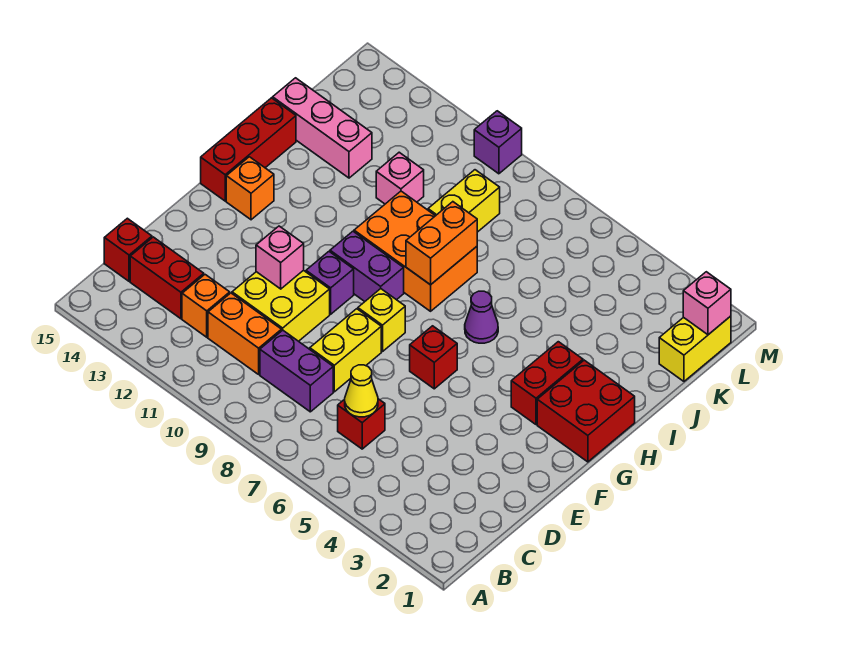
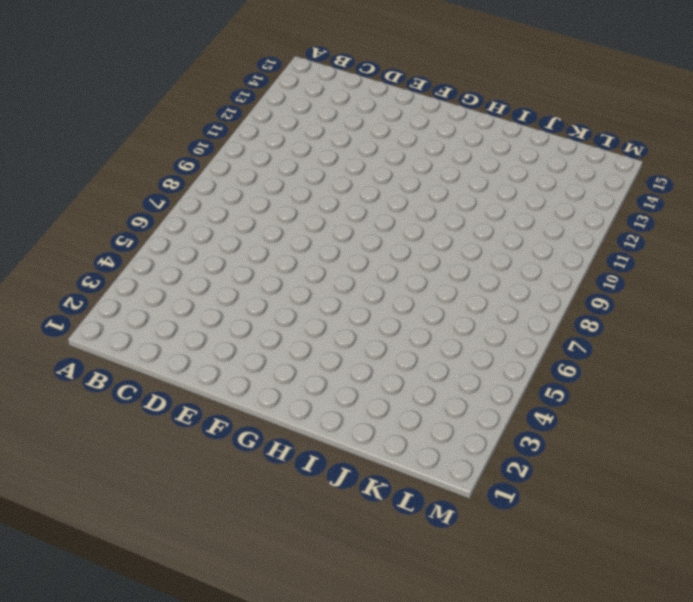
none -> red brick C6 level 1
none -> purple brick C8:C9 level 1
none -> orange brick C10:C11 level 1

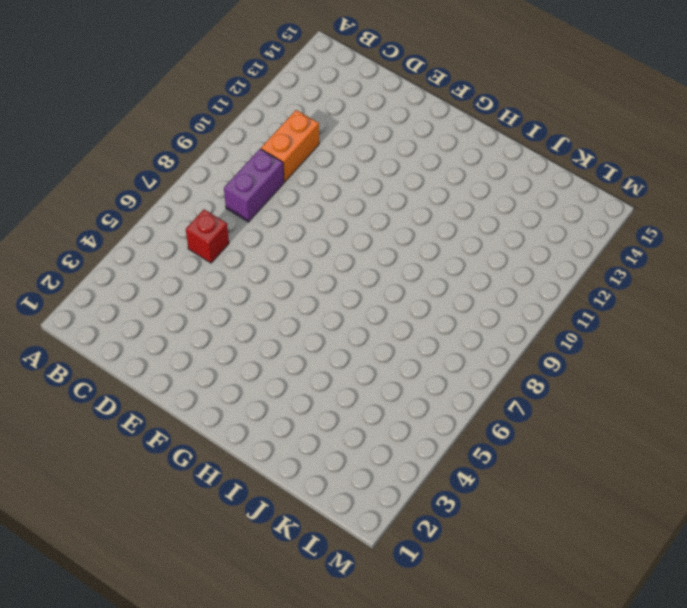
none -> orange brick C12 level 1
none -> red brick C13:C14 level 1
none -> red brick C15 level 1

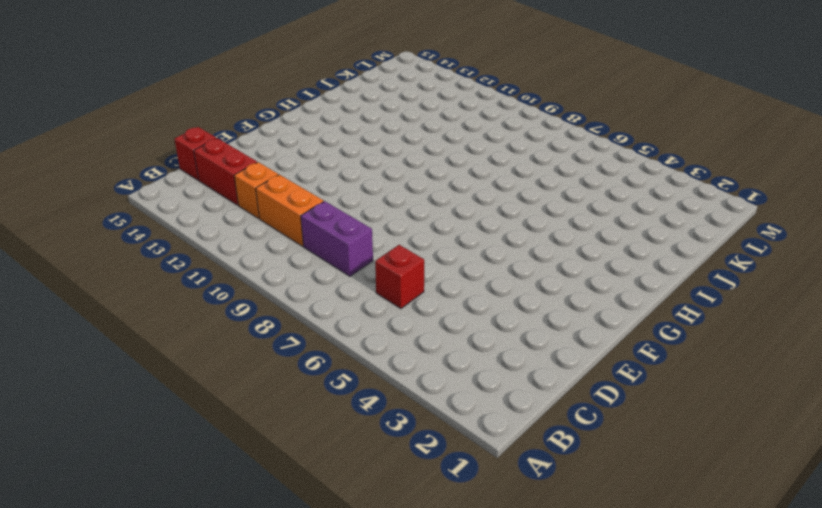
none -> yellow brick D8:E8 level 1
none -> yellow brick D10:E11 level 1
none -> red brick F6 level 1

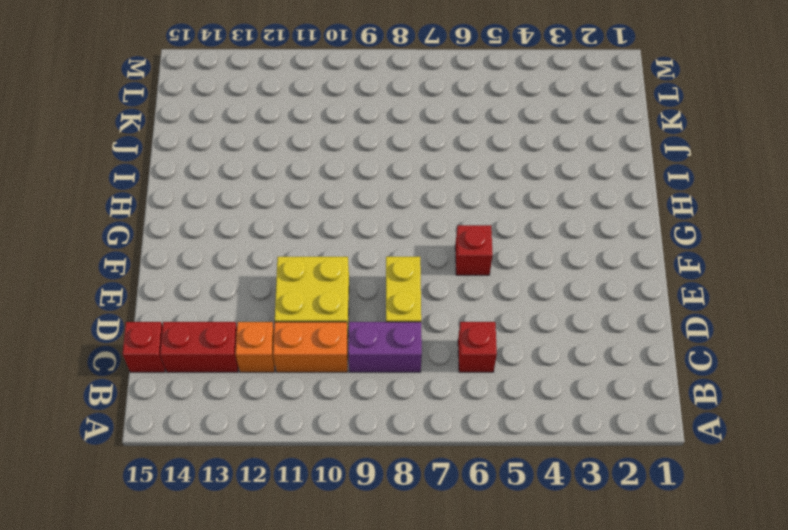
none -> yellow brick F8 level 1
none -> purple brick F10 level 1
none -> red brick G1:H2 level 1

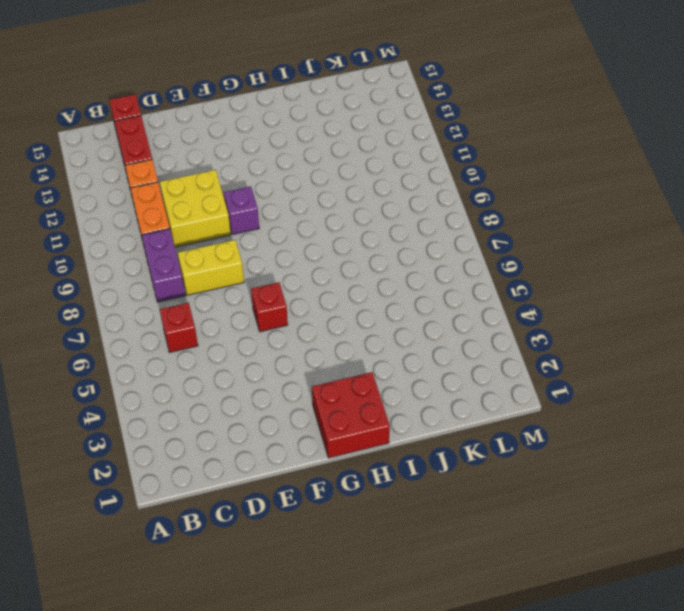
none -> yellow brick F8 level 1
none -> red brick G3:H3 level 1
none -> purple brick G9:G10 level 1

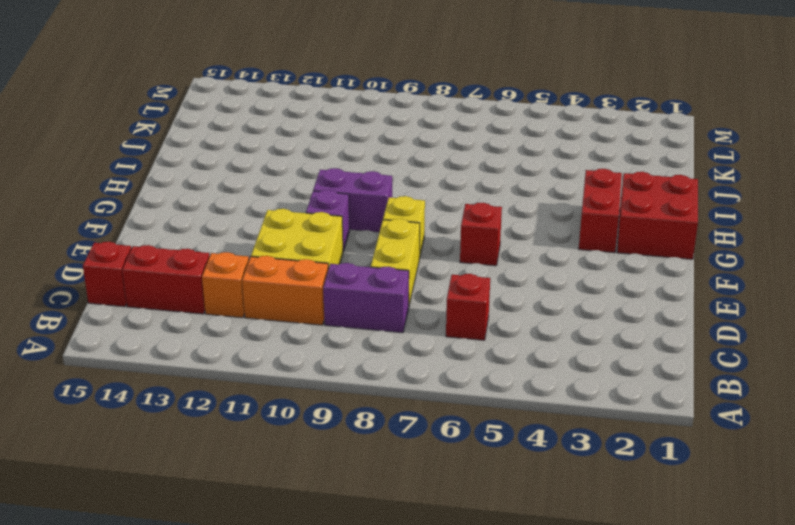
none -> orange brick G14 level 1
none -> red brick G15:I15 level 1
none -> purple cone H6 level 1

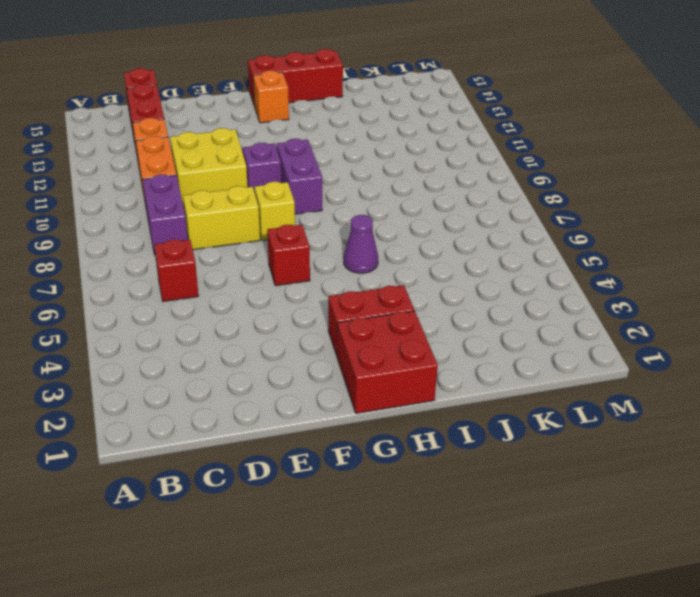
none -> orange brick H8:I10 level 1
none -> yellow brick J9:K9 level 1
none -> pink brick J11 level 1

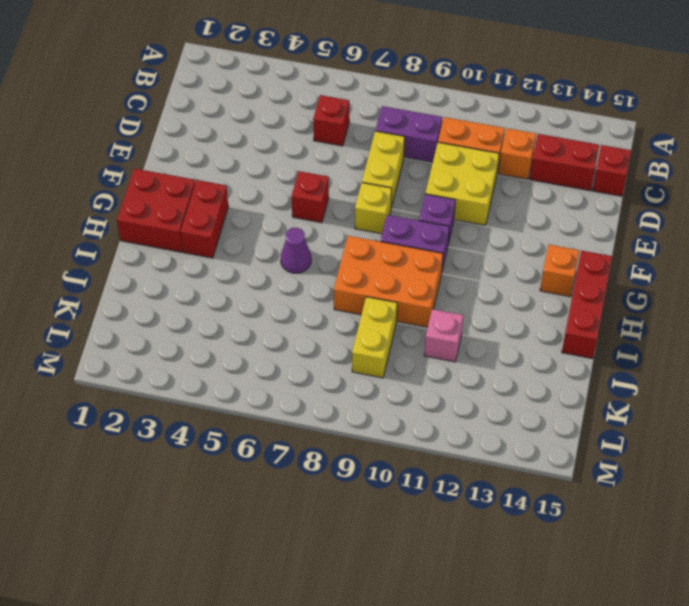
none -> pink brick J13:J15 level 1
none -> yellow brick K1:L1 level 1
none -> purple brick M10 level 1

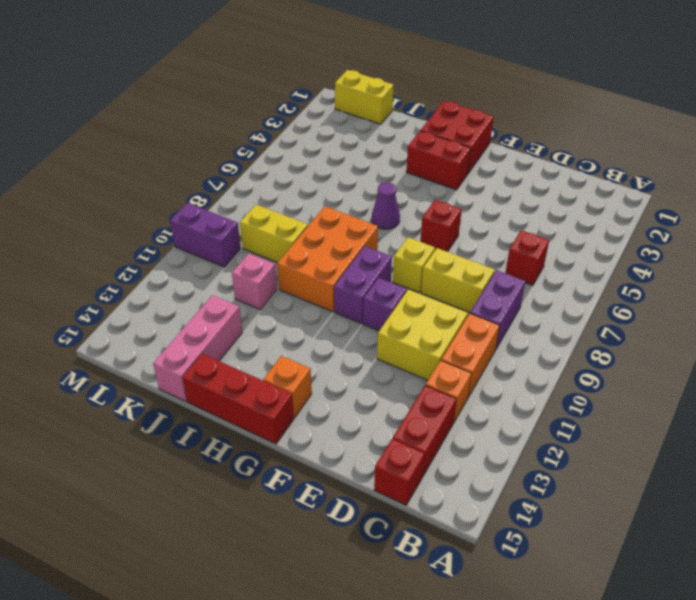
purple brick L10:M10 level 1 -> purple brick M10 level 1
none -> yellow cone C6 level 2
none -> pink brick E11 level 2
none -> orange brick H8:I8 level 2

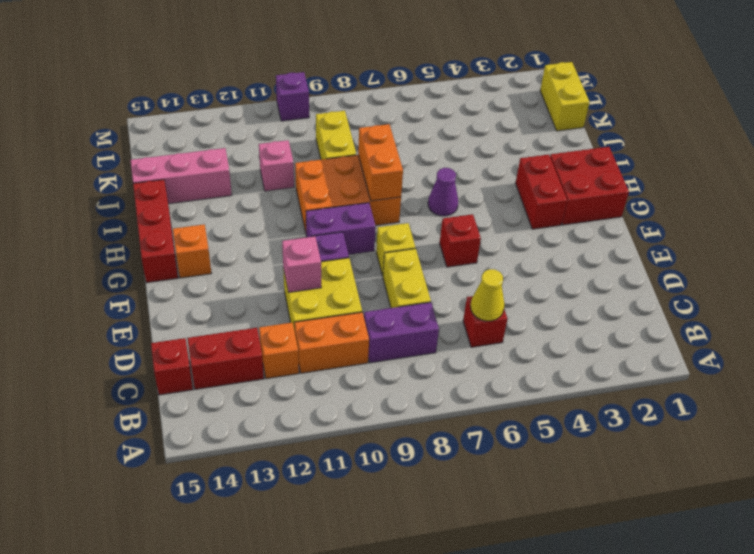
none -> pink brick L1 level 2

